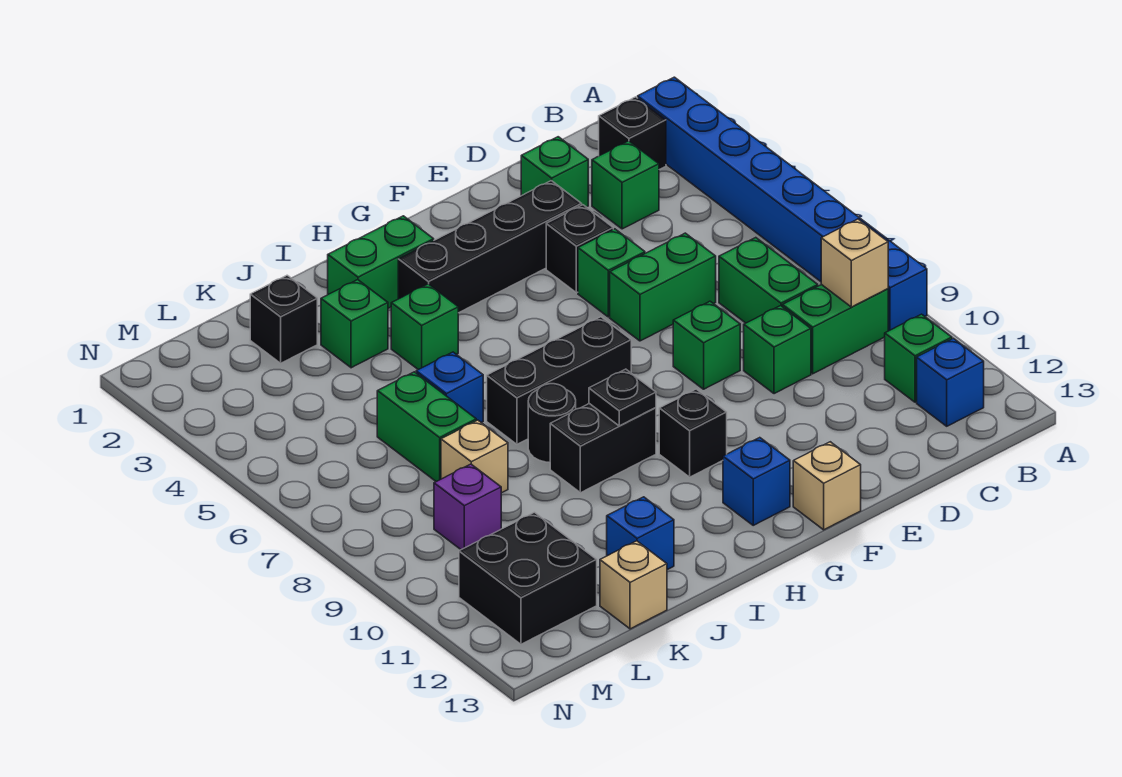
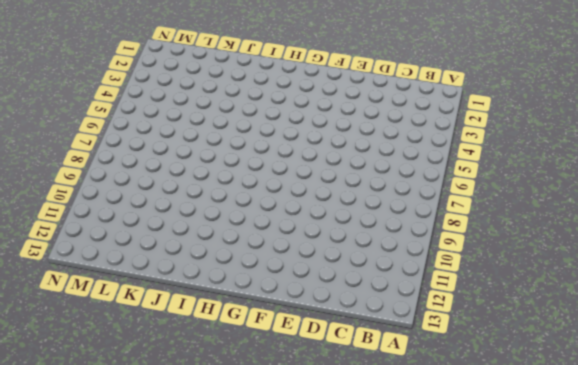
none -> blue brick A2:A9 level 1
none -> black brick B2 level 1
none -> green brick B9:C9 level 1
none -> green brick B11 level 1

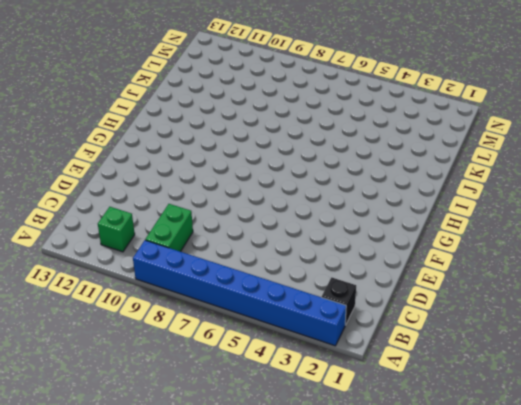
none -> blue brick B12 level 1
none -> green brick C3 level 1
none -> green brick C7:C8 level 1
none -> green brick D2 level 1

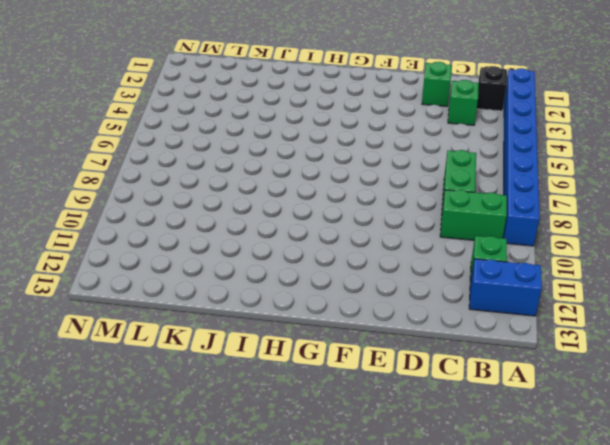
blue brick A12:B12 level 1 -> blue brick B12 level 1
none -> green brick D6:E6 level 1
none -> green brick D9 level 1
none -> black brick E3:H3 level 1
none -> black brick E4 level 1

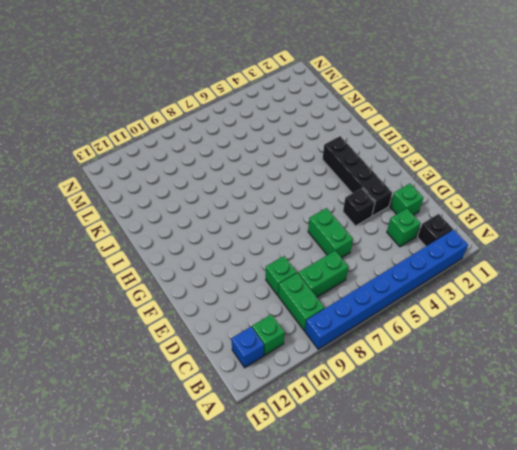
none -> green brick E5 level 1
none -> green brick E8 level 1
none -> tan brick F13 level 1
none -> black brick G7:I7 level 1

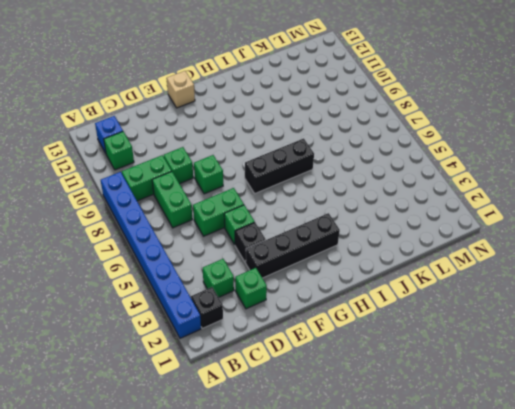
none -> black brick G10 level 1
none -> blue brick G12 level 1
none -> green brick H2:I2 level 1
none -> black brick H9:I9 level 1

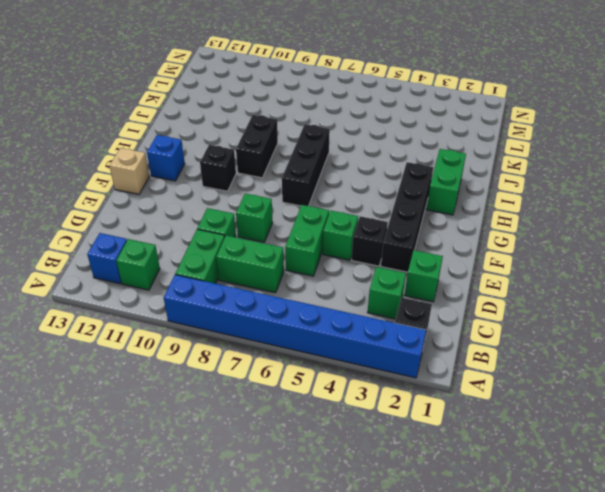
none -> green brick I4 level 1
none -> black round brick I8 level 1
none -> green brick J3 level 1
none -> blue brick J6 level 1

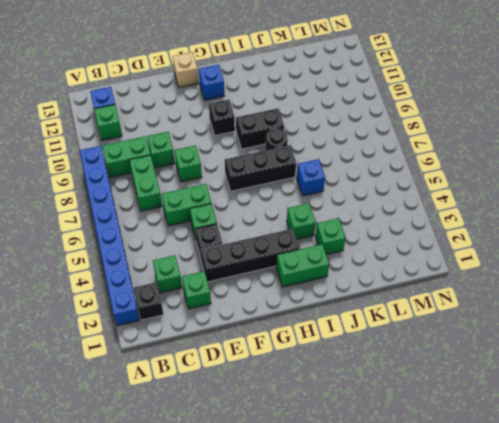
none -> blue brick J12 level 1
none -> black brick K2 level 1
none -> green brick K6:K7 level 1
none -> tan brick K8 level 1

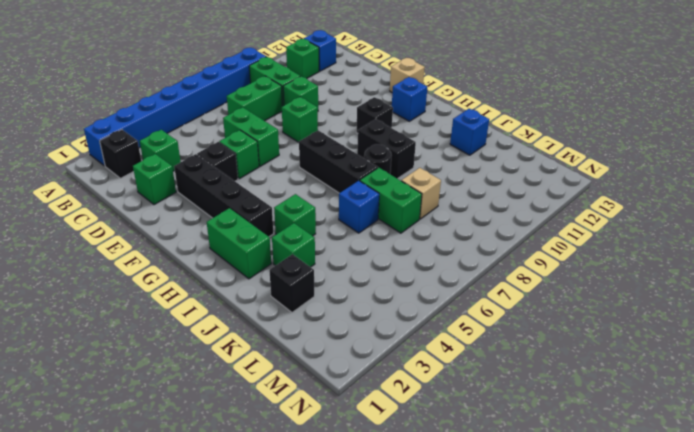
green brick J7:K7 level 1 -> green brick K6:K7 level 1
none -> tan brick K13 level 1
none -> purple brick L9 level 1
none -> black brick L11:M12 level 1
none -> tan brick B9 level 2

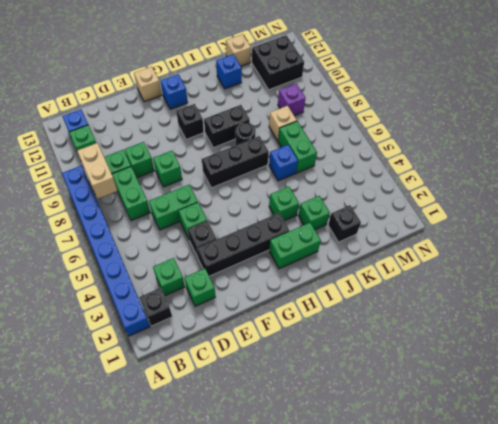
tan brick B8:B9 level 2 -> tan brick B9 level 2
none -> black plate H9 level 2

